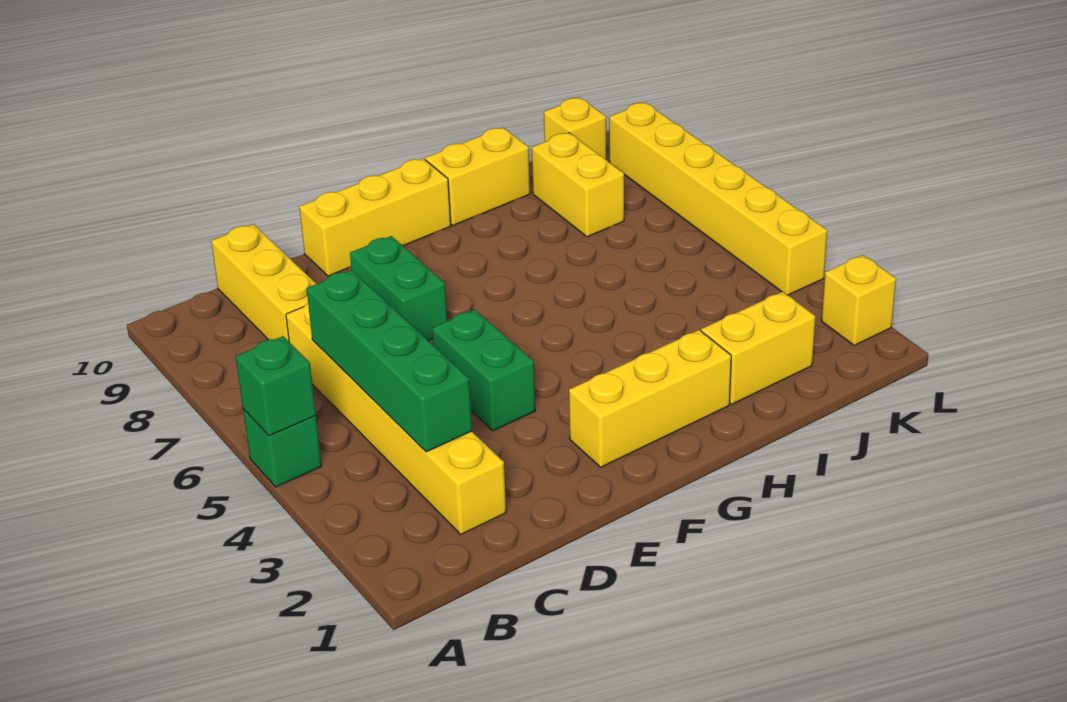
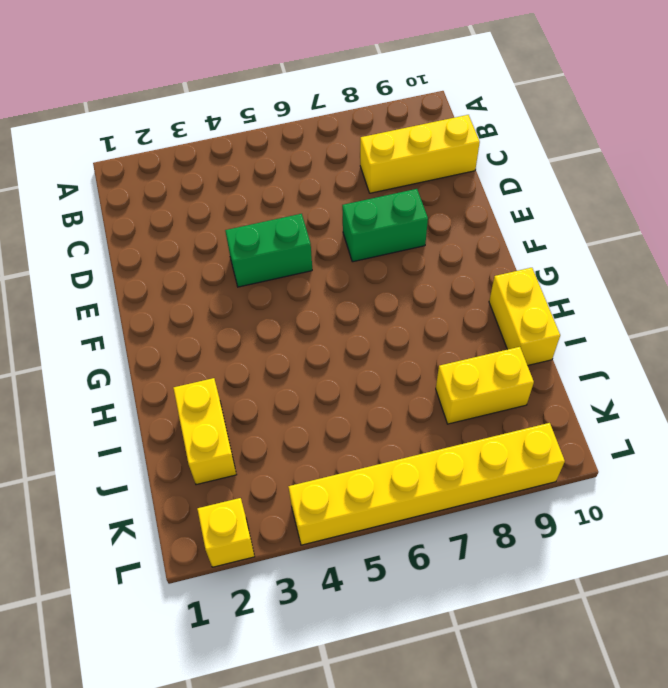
none -> green brick A5 level 1
none -> yellow brick C2:C7 level 1
none -> yellow brick E10:G10 level 1

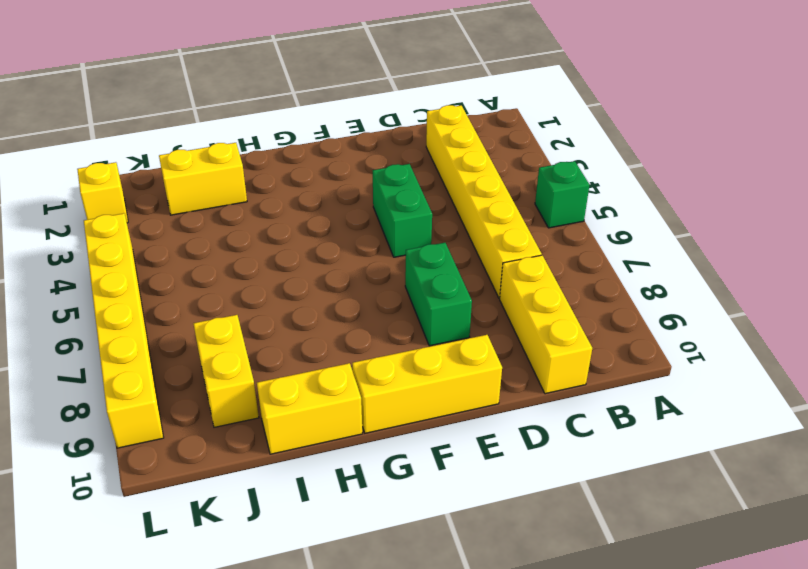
none -> yellow brick F2:H2 level 1
none -> yellow brick K10 level 1
none -> green brick A5 level 2

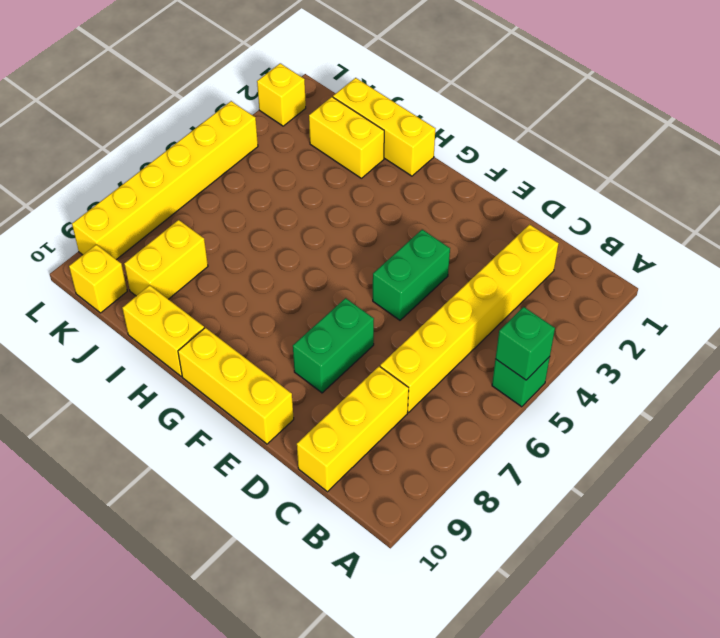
yellow brick H1:J1 level 1 -> yellow brick F2:H2 level 1
none -> green brick C3:C6 level 2

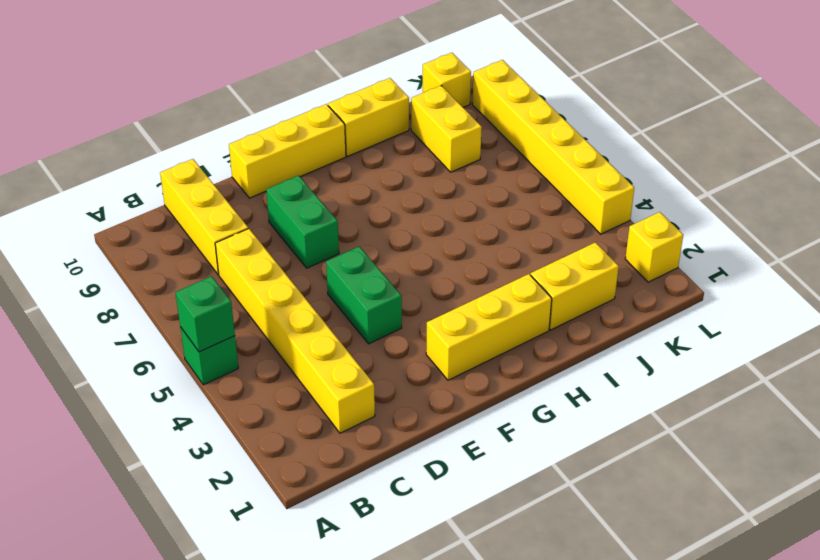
none -> green brick C3:C6 level 2

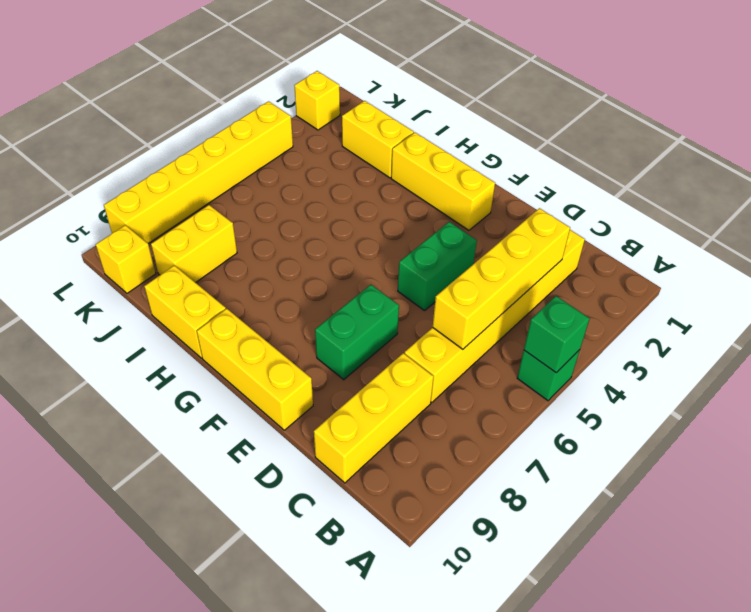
yellow brick C3:C6 level 2 -> green brick C3:C6 level 2

